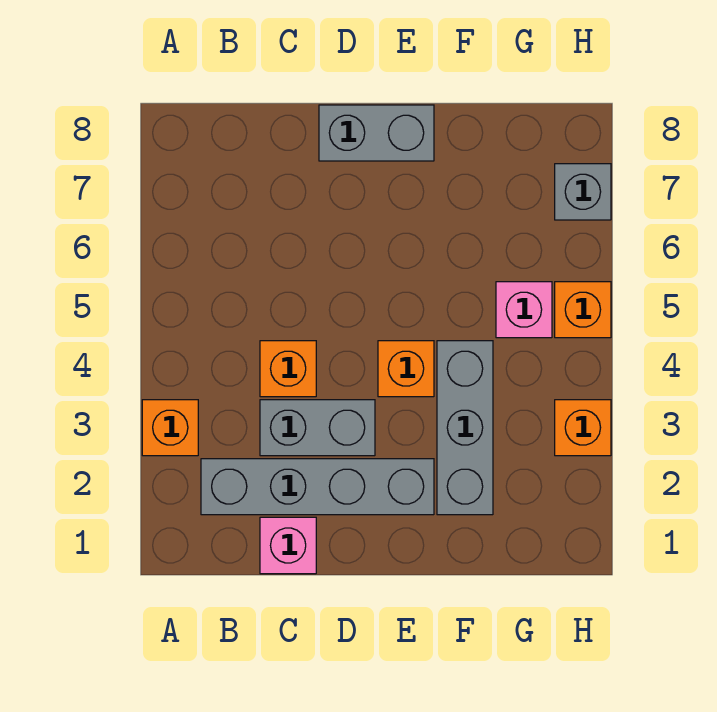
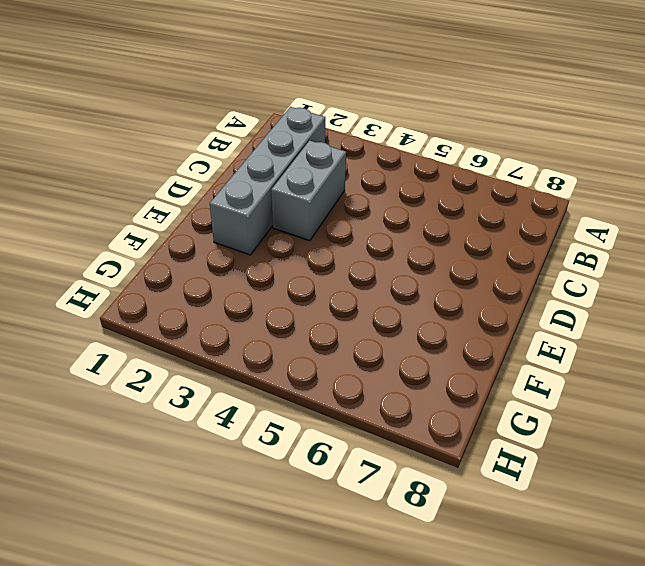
none -> orange brick A3 level 1
none -> pink brick C1 level 1
none -> orange brick C4 level 1

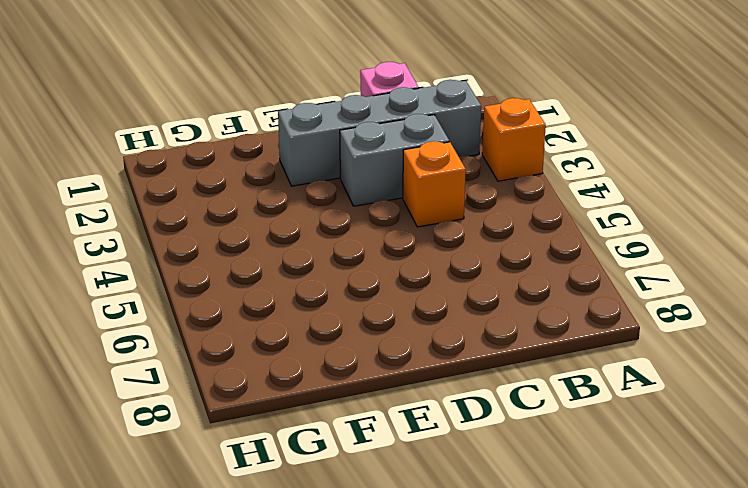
none -> grey brick D8:E8 level 1
none -> orange brick E4 level 1
none -> grey brick F2:F4 level 1

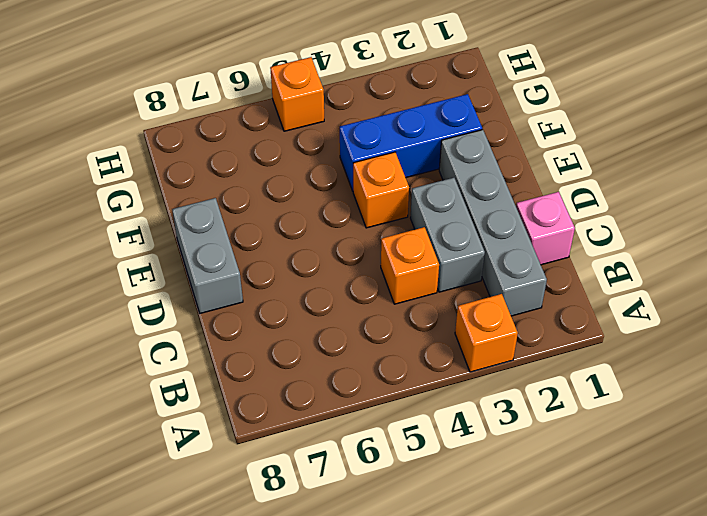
blue brick F2:F4 level 1 -> grey brick F2:F4 level 1
none -> pink brick G5 level 1
none -> orange brick H3 level 1
none -> grey brick H7 level 1

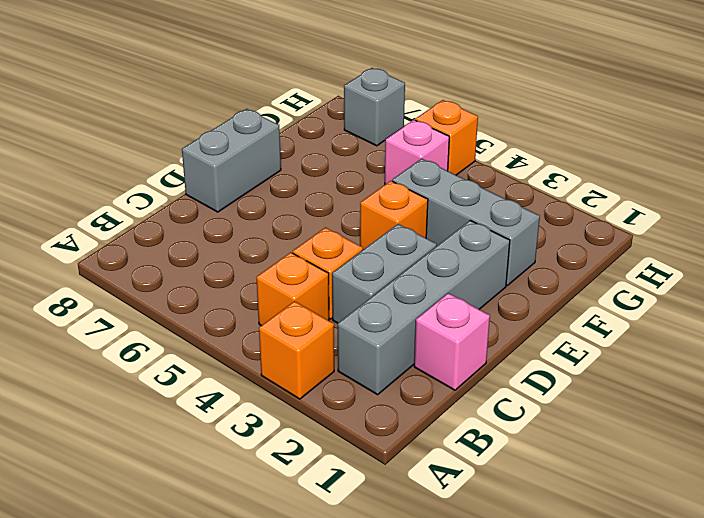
orange brick B4 level 1 -> orange brick H3 level 1

